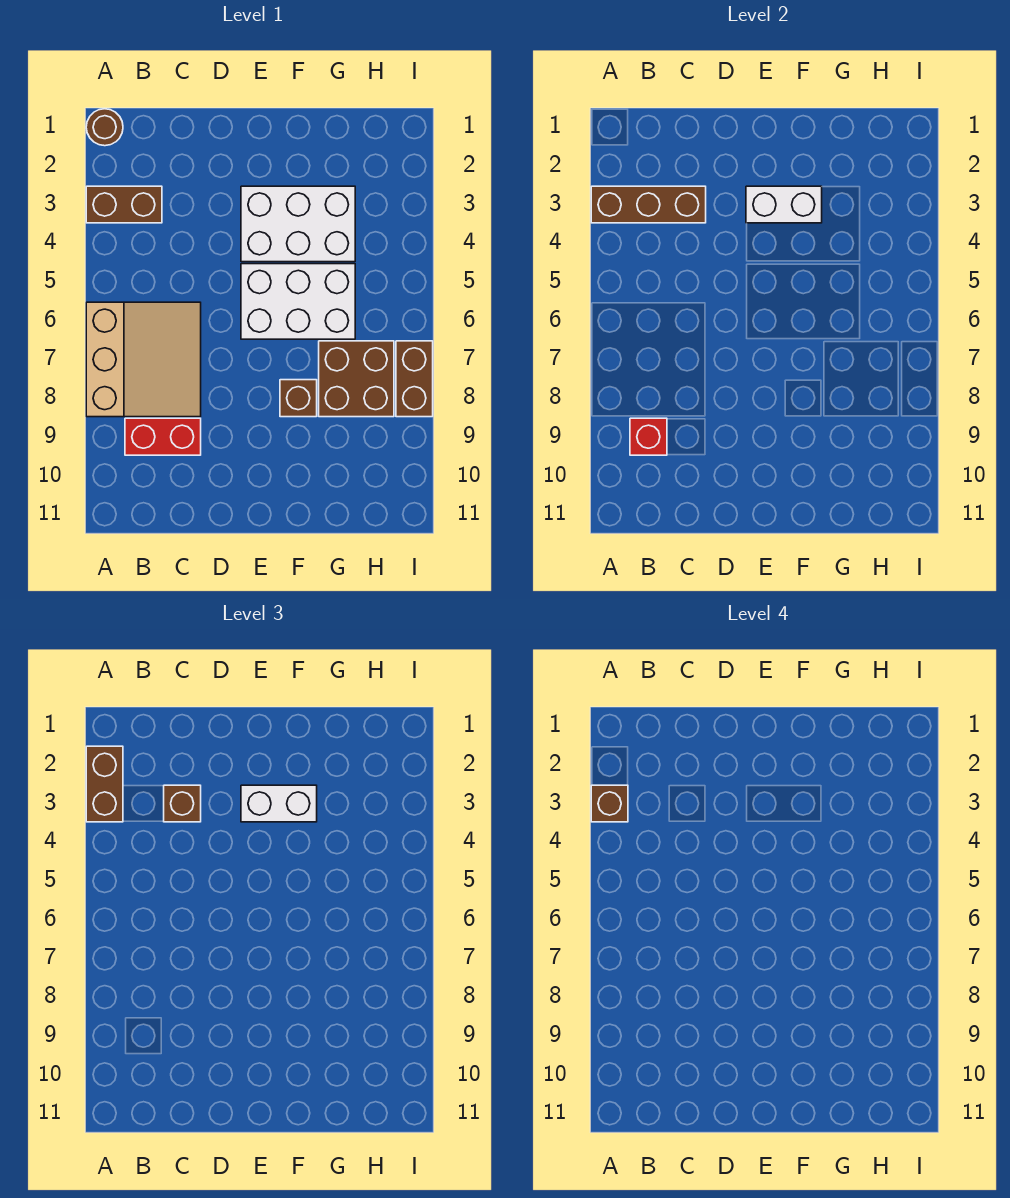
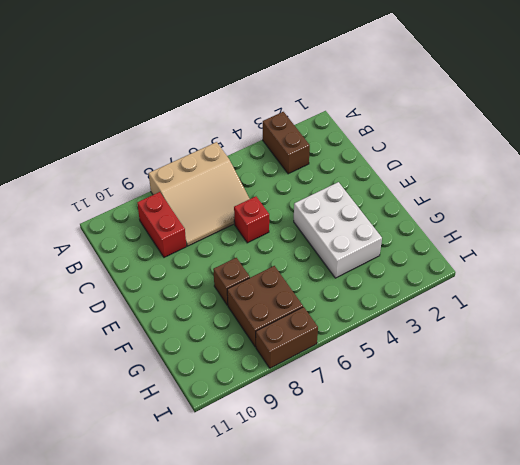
red brick D6 level 1 -> red brick B9 level 2
none -> brown round brick A1 level 1
none -> white brick E5:G6 level 1
none -> brown brick A3:C3 level 2

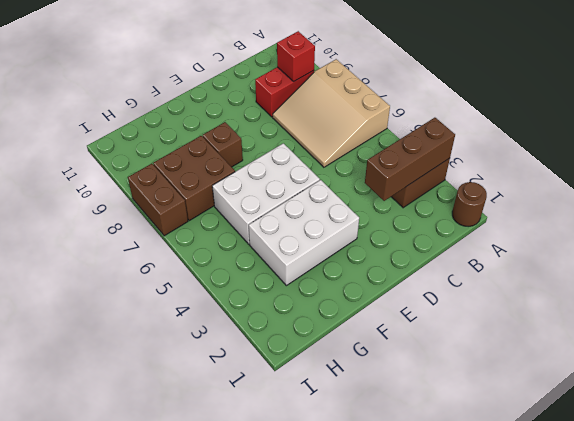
none -> white brick E3:F3 level 2
none -> brown brick A2:A3 level 3
none -> brown brick C3 level 3

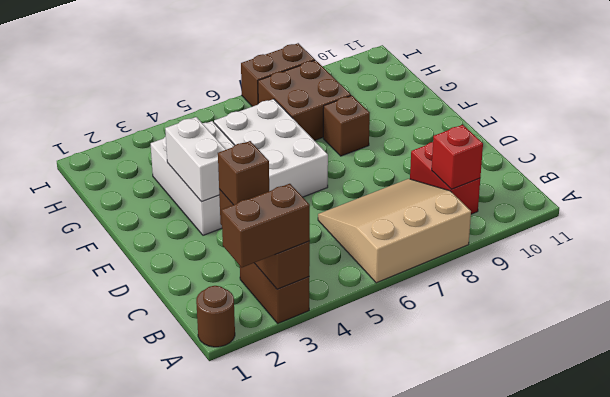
none -> white brick E3:F3 level 3
none -> brown brick A3 level 4

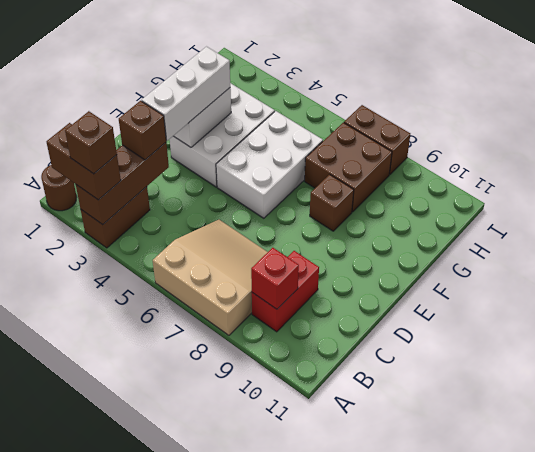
white brick D3:F3 level 3 -> white brick E3:F3 level 3

